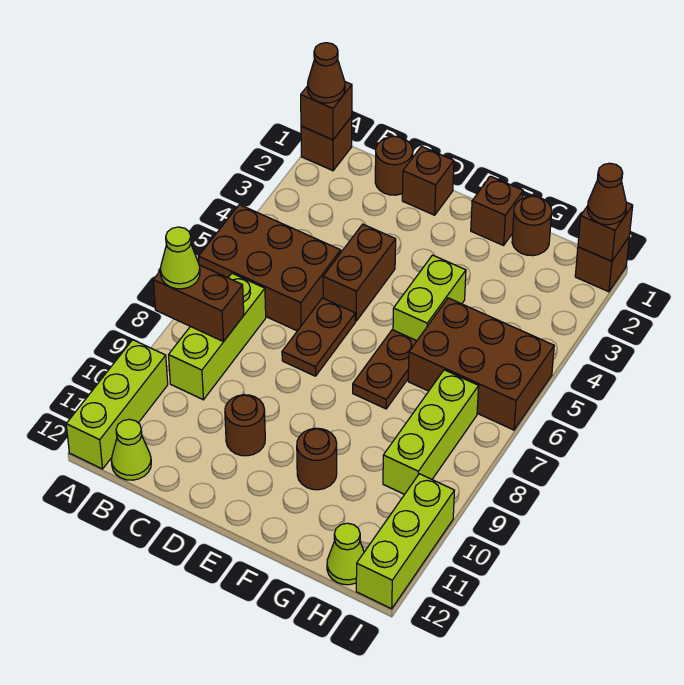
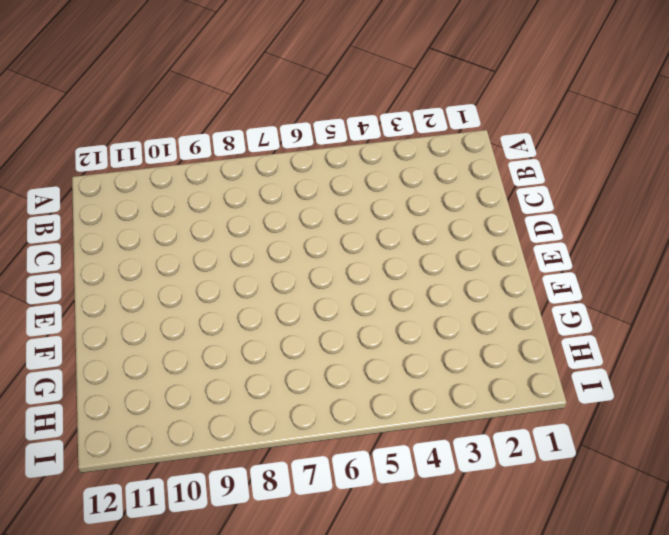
none -> brown brick A1 level 1
none -> brown brick A5:C6 level 1
none -> lime brick A10:A12 level 1

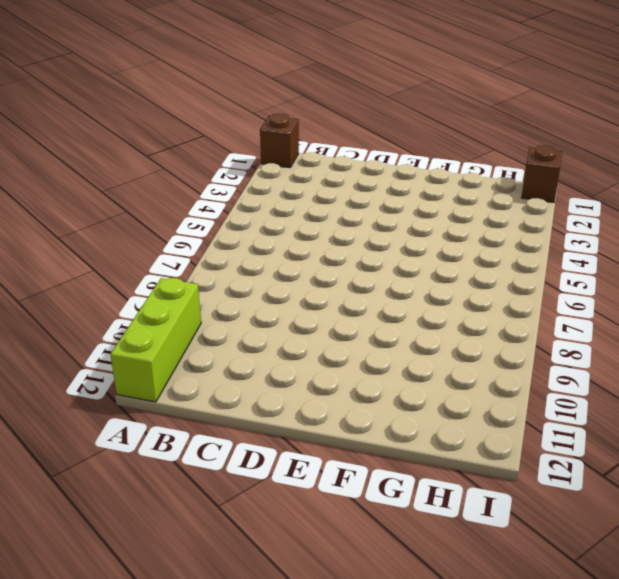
none -> brown brick A5:C6 level 1
none -> lime brick B7:B9 level 1
none -> lime cone B12 level 1

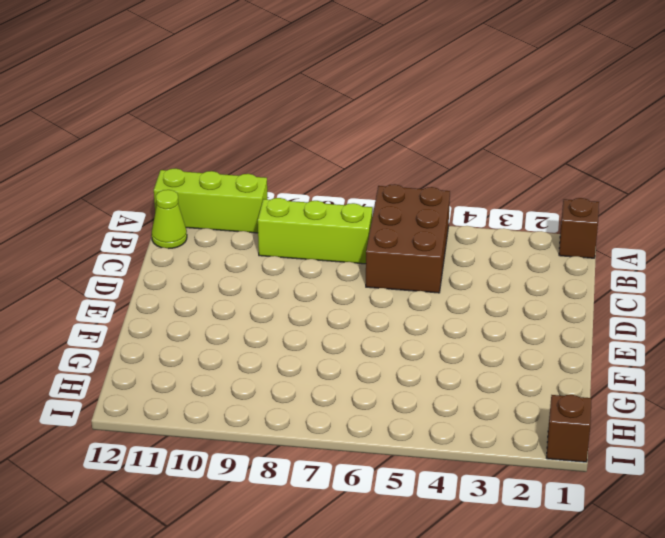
none -> brown round brick C1 level 1
none -> brown brick D1 level 1
none -> brown brick D4:D5 level 1

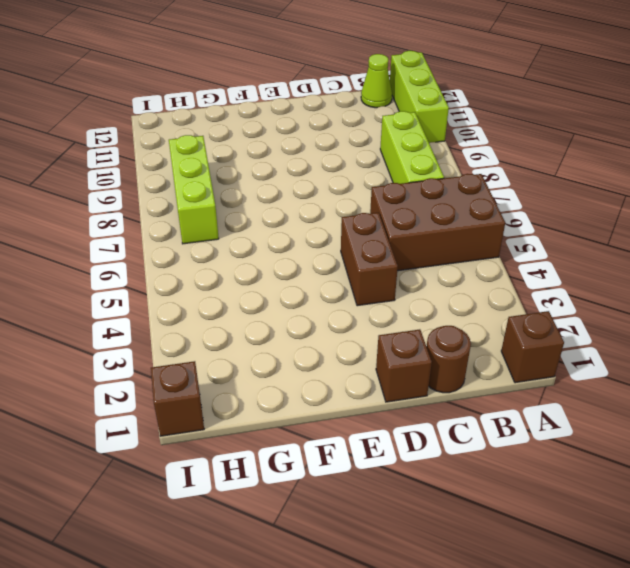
none -> brown plate D6:D7 level 1
none -> brown round brick D10 level 1
none -> brown brick F1 level 1

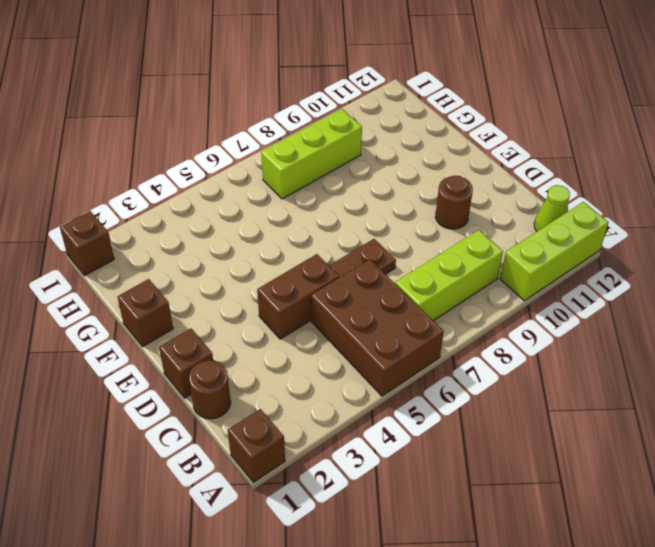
none -> lime brick F4:F5 level 1
none -> brown plate F6:F7 level 1
none -> brown round brick F10 level 1

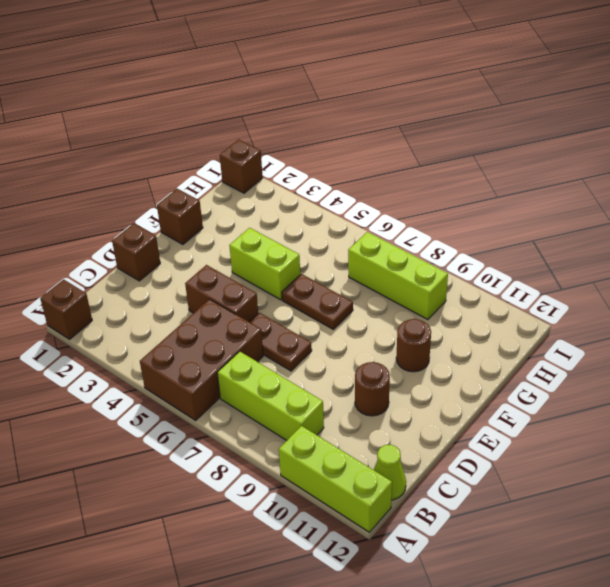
none -> brown round brick C1 level 1
none -> brown round brick G1 level 1
none -> brown brick G5:I6 level 1

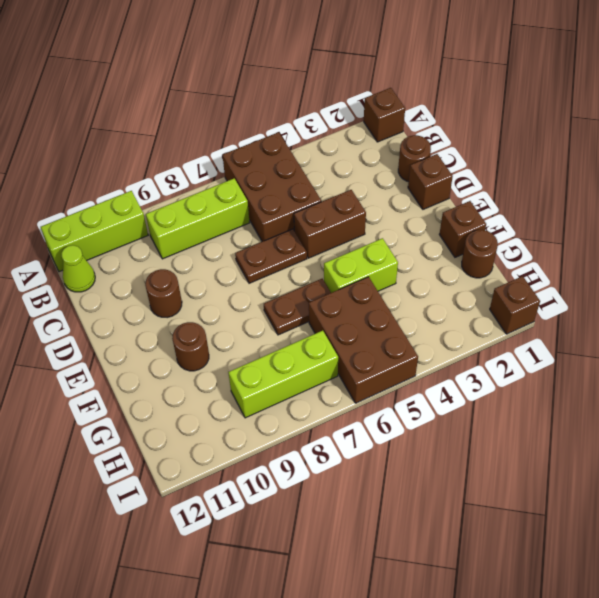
none -> lime cone H12 level 1
none -> lime brick I10:I12 level 1
none -> brown brick A1 level 2

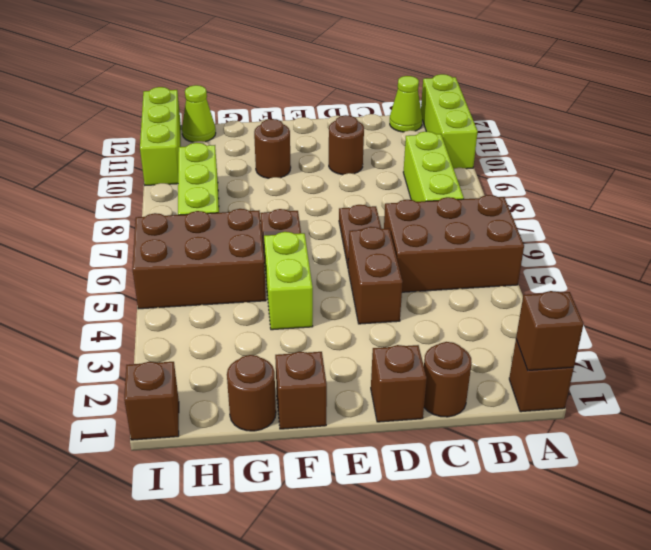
none -> brown brick A8:B8 level 2
none -> brown brick I1 level 2
none -> brown cone A1 level 3

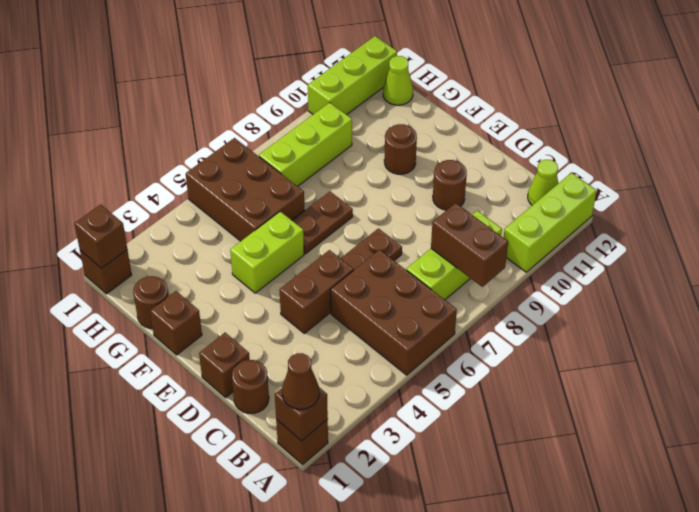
none -> lime cone A8 level 3
none -> brown cone I1 level 3

